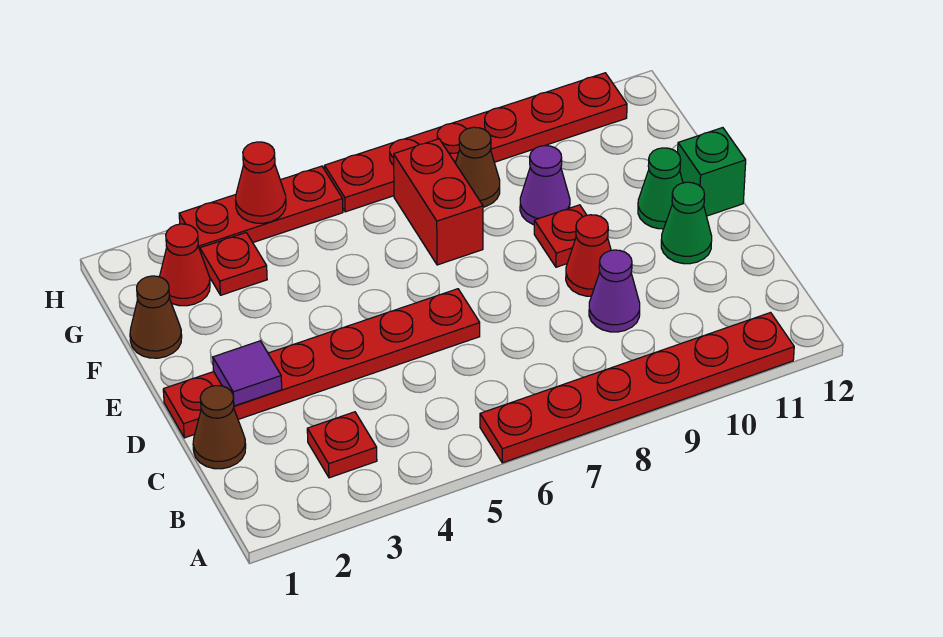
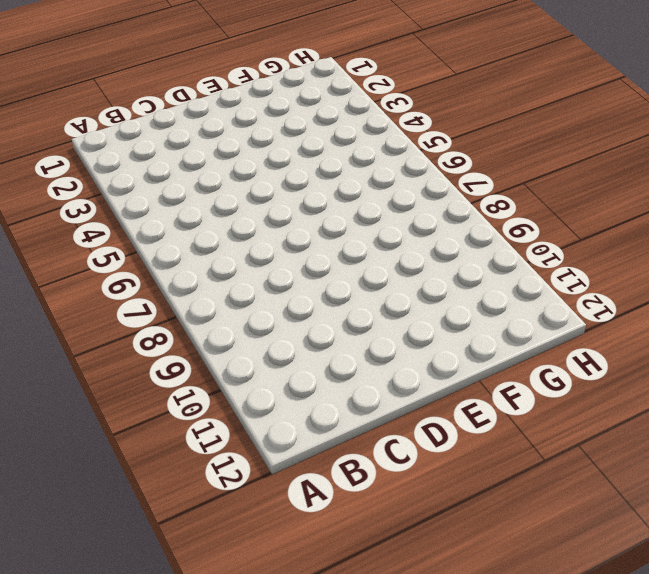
none -> red plate A6:A11 level 1
none -> red plate B3 level 1
none -> brown cone C1 level 1

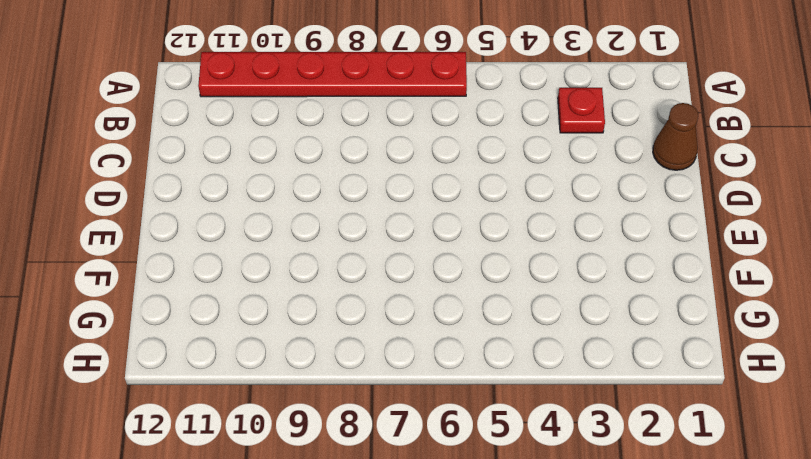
none -> purple cone C9 level 1
none -> red plate D1:D6 level 1
none -> red cone D9 level 1

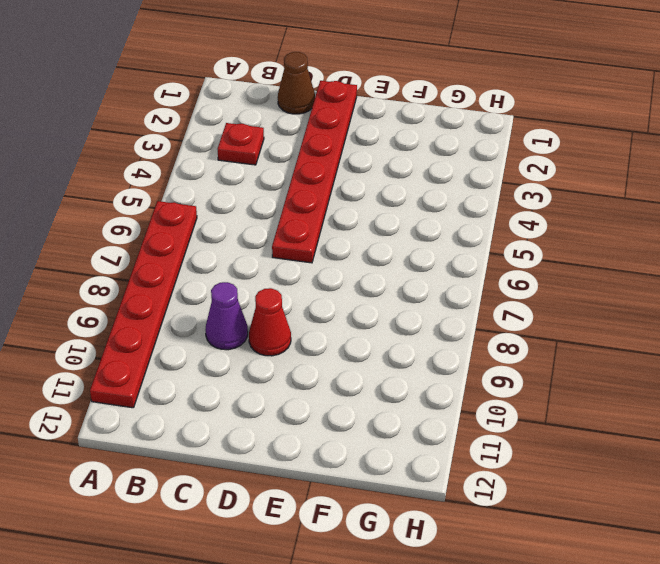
none -> green cone D11 level 1
none -> red plate E9 level 1
none -> green cone E11 level 1

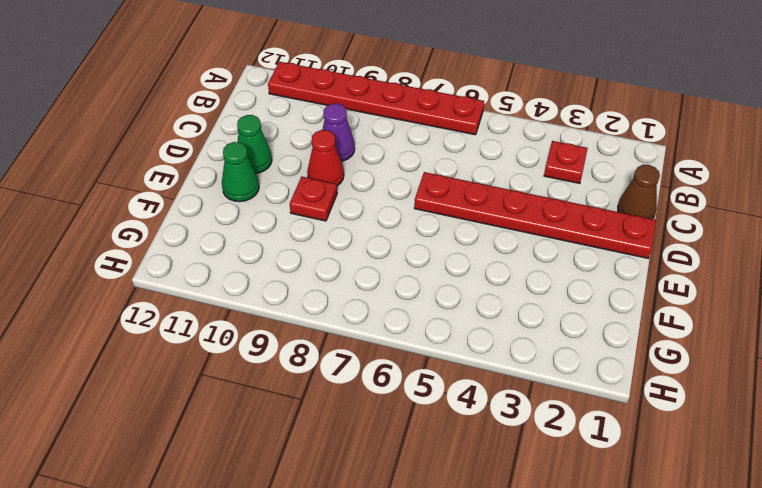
none -> green brick E12 level 1
none -> brown cone F1 level 1
none -> red brick F7:G7 level 1

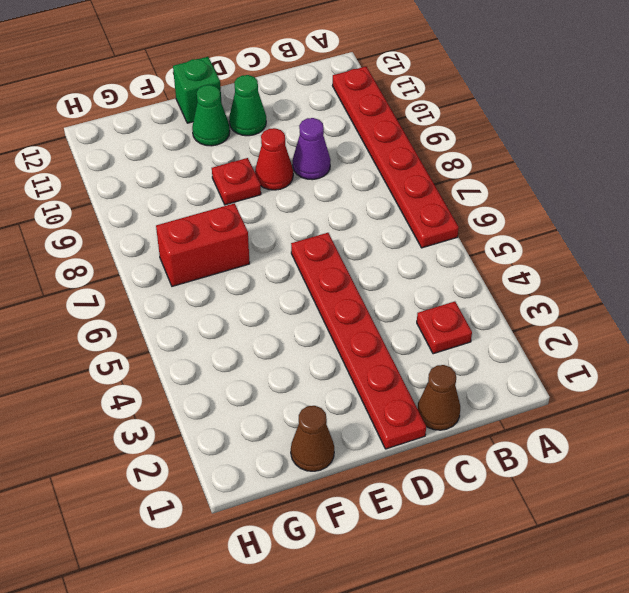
none -> purple cone F9 level 1
none -> red cone G2 level 1
none -> red plate G3 level 1

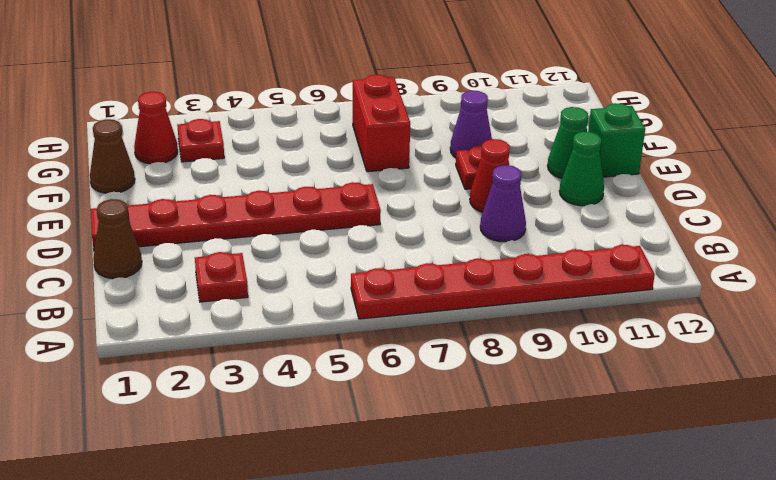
none -> brown cone G8 level 1
none -> red plate H3:H5 level 1
none -> red plate H6:H11 level 1

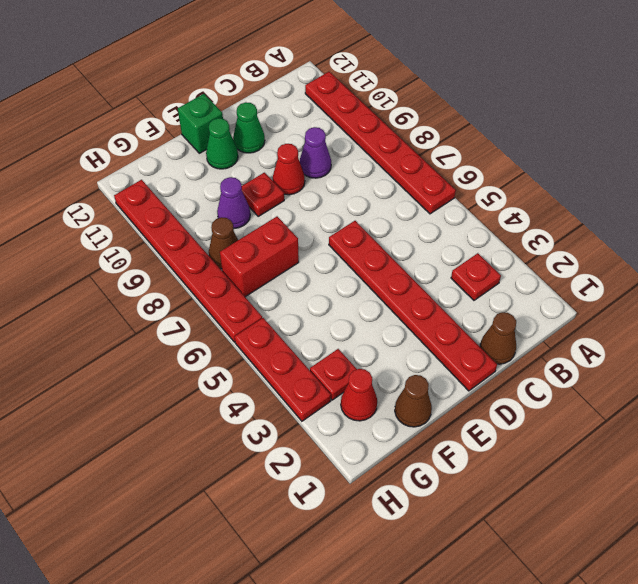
none -> purple tile D2 level 2
none -> red cone H4 level 2

